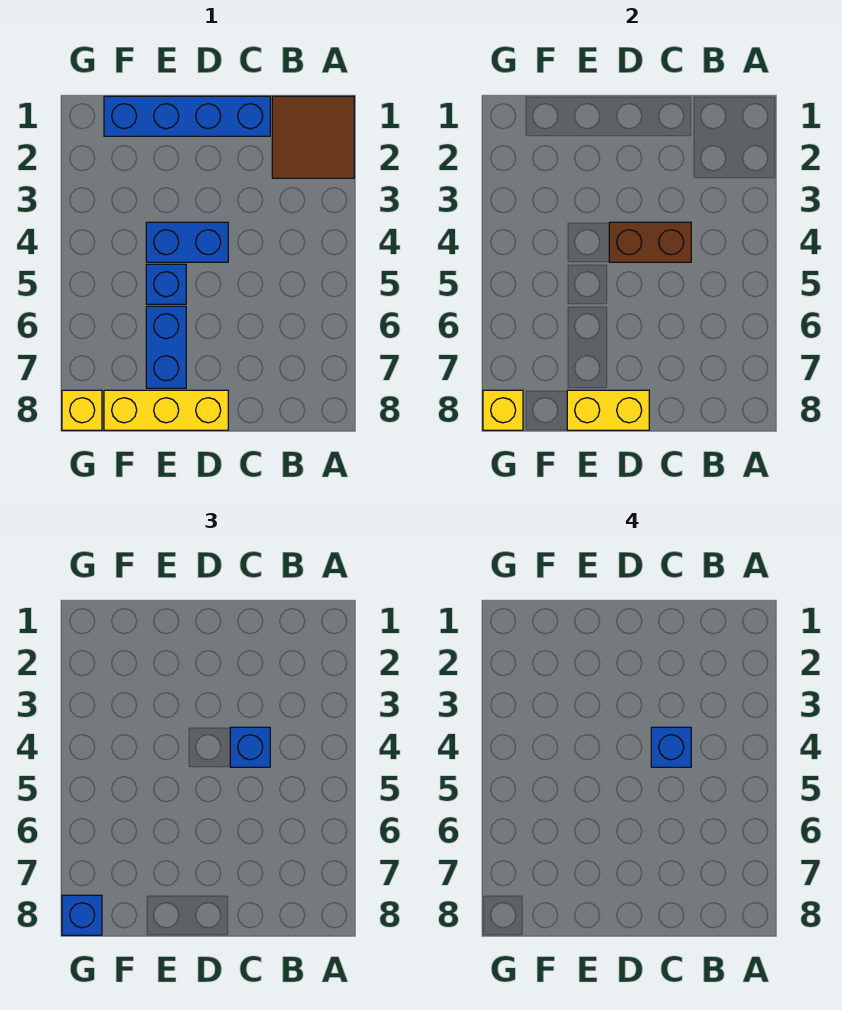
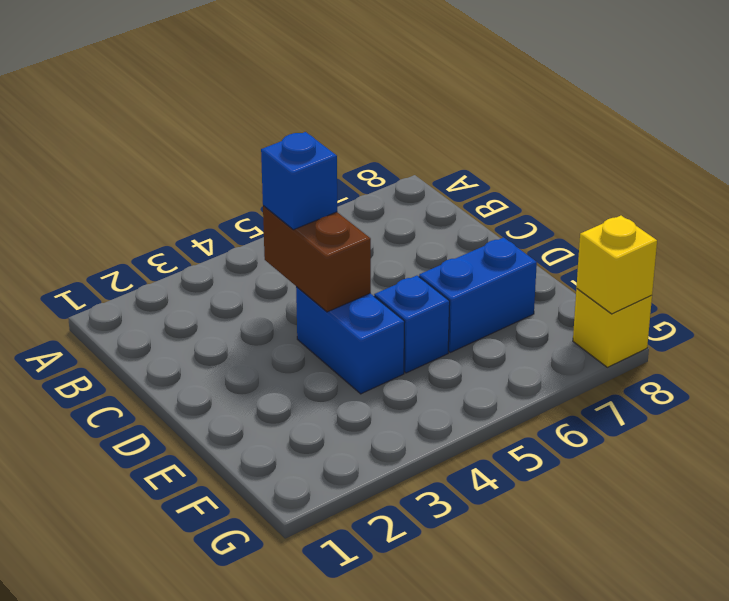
none -> brown tile A1:B2 level 1
none -> blue brick C1:F1 level 1
none -> yellow brick D8:F8 level 1

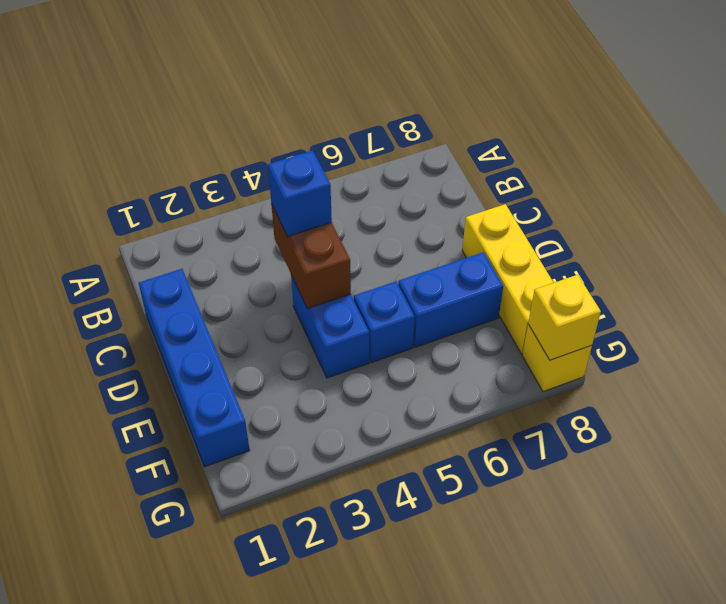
none -> brown tile A1:B2 level 1
none -> yellow brick D8:E8 level 2
none -> blue brick G8 level 3

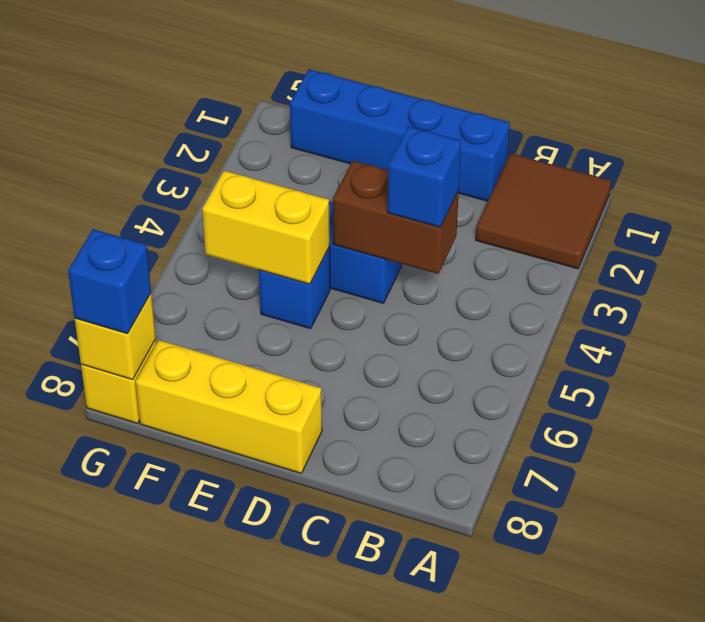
yellow brick E5:F5 level 2 -> yellow brick D8:E8 level 2
none -> blue brick E6:E7 level 1
none -> blue brick C4 level 4

